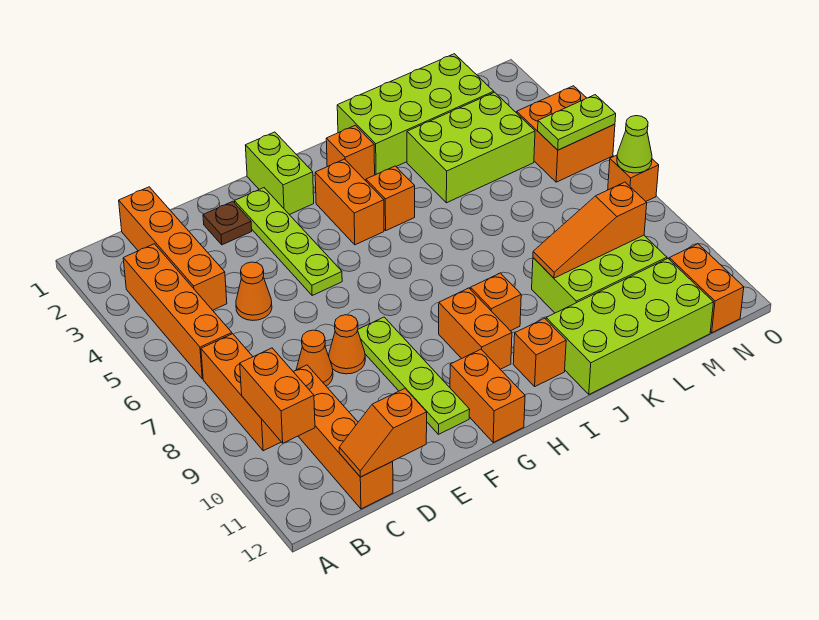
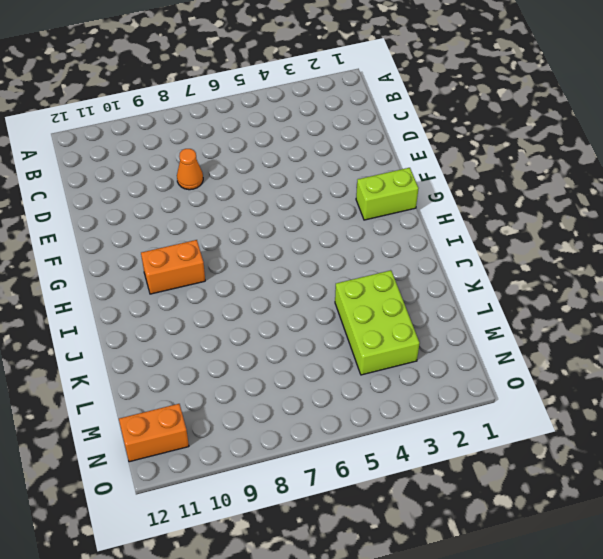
none -> orange brick B3:B6 level 1
none -> orange brick B7:B9 level 1
none -> orange brick C1:C4 level 1
none -> orange brick C9:C12 level 1

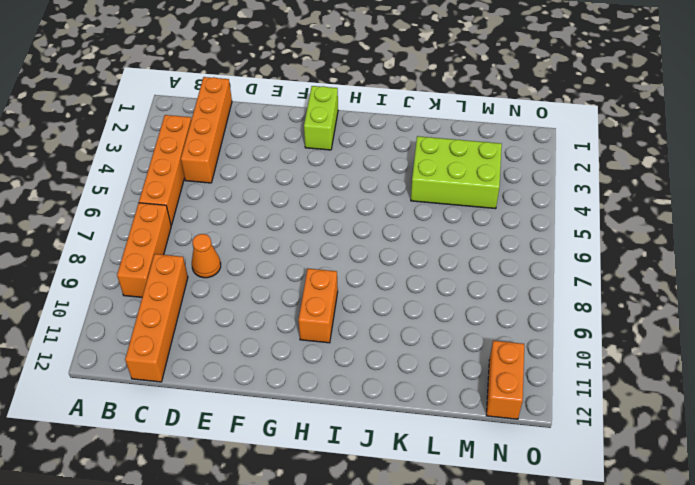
none -> orange cone D5 level 1
none -> brown plate E2 level 1
none -> orange cone E8 level 1
none -> lime plate F2:F5 level 1

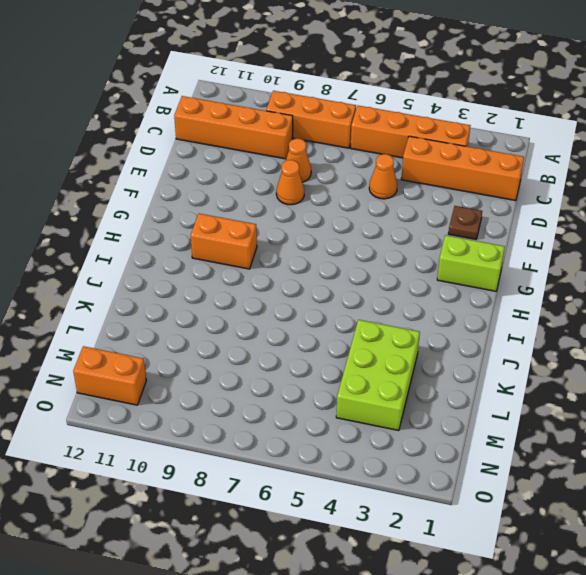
none -> lime plate F2:F5 level 1
none -> lime plate F8:F11 level 1
none -> orange brick G11:G12 level 1
none -> orange brick H3:H4 level 1

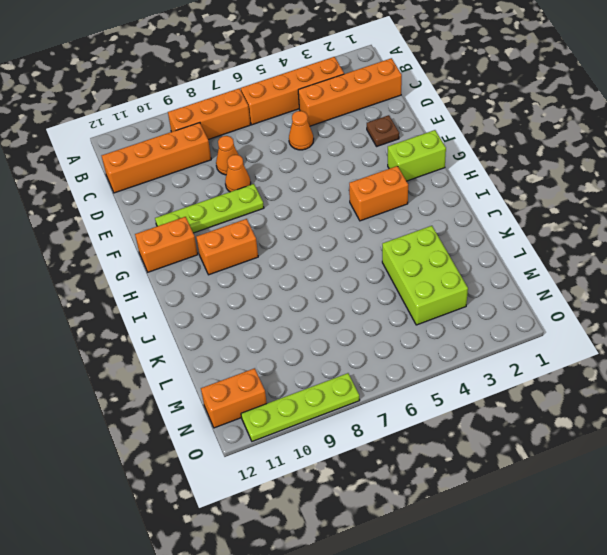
lime plate O8:O11 level 1 -> lime plate F2:F5 level 1
none -> orange brick I2 level 1
none -> orange brick I4 level 1
none -> orange brick I9 level 1
none -> orange brick I11 level 1

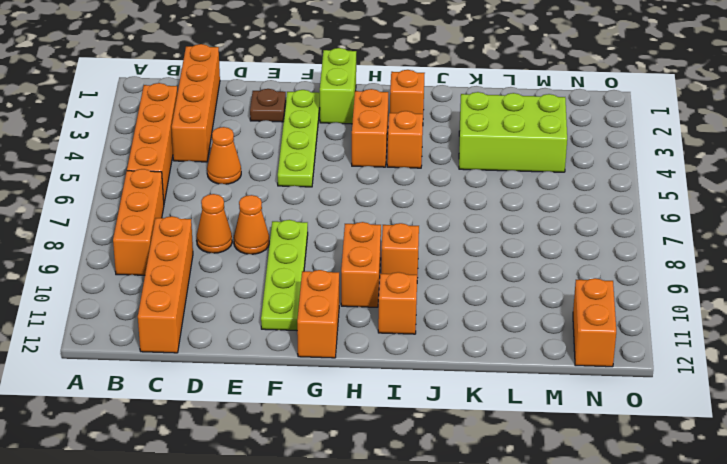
none -> lime brick J1:M2 level 1
none -> lime brick J11:M12 level 1
none -> lime brick K9:M10 level 1
none -> orange brick N4:O5 level 1

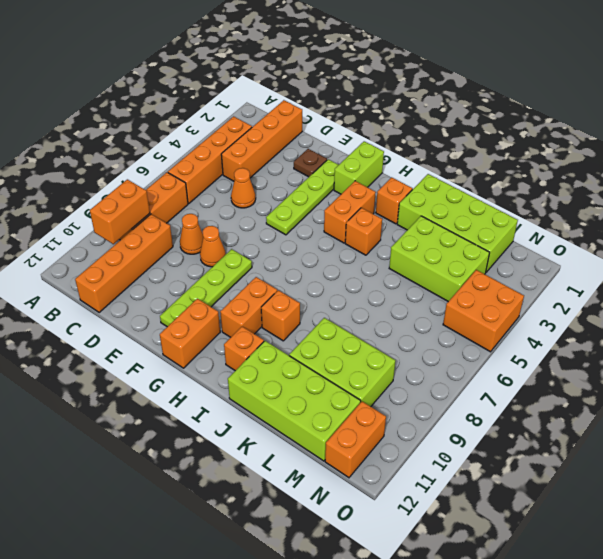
none -> orange brick O7 level 1
none -> orange slope C12:D12 level 2 top D
none -> orange slope K9:M9 level 2 top M
none -> lime plate N5:O5 level 2

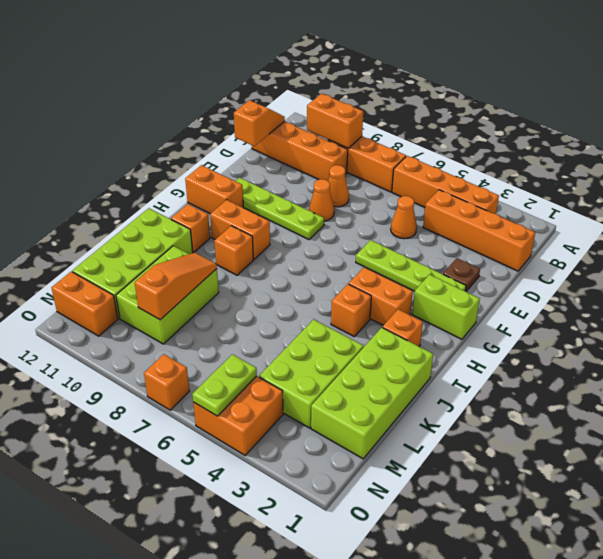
none -> lime cone O7 level 2

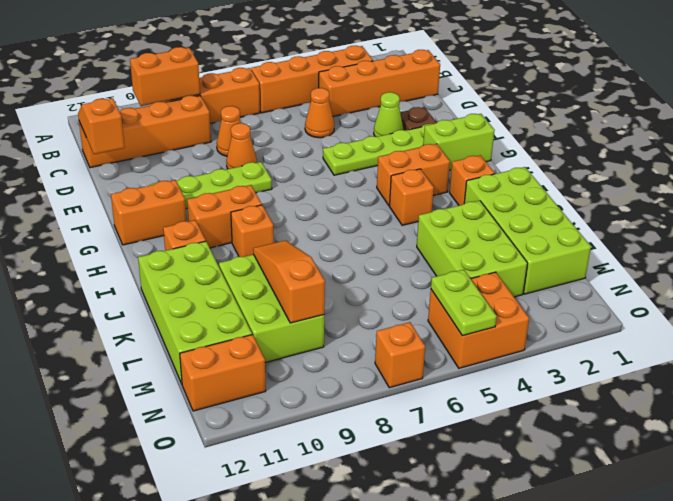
lime cone E3 level 1 -> lime cone O7 level 2

